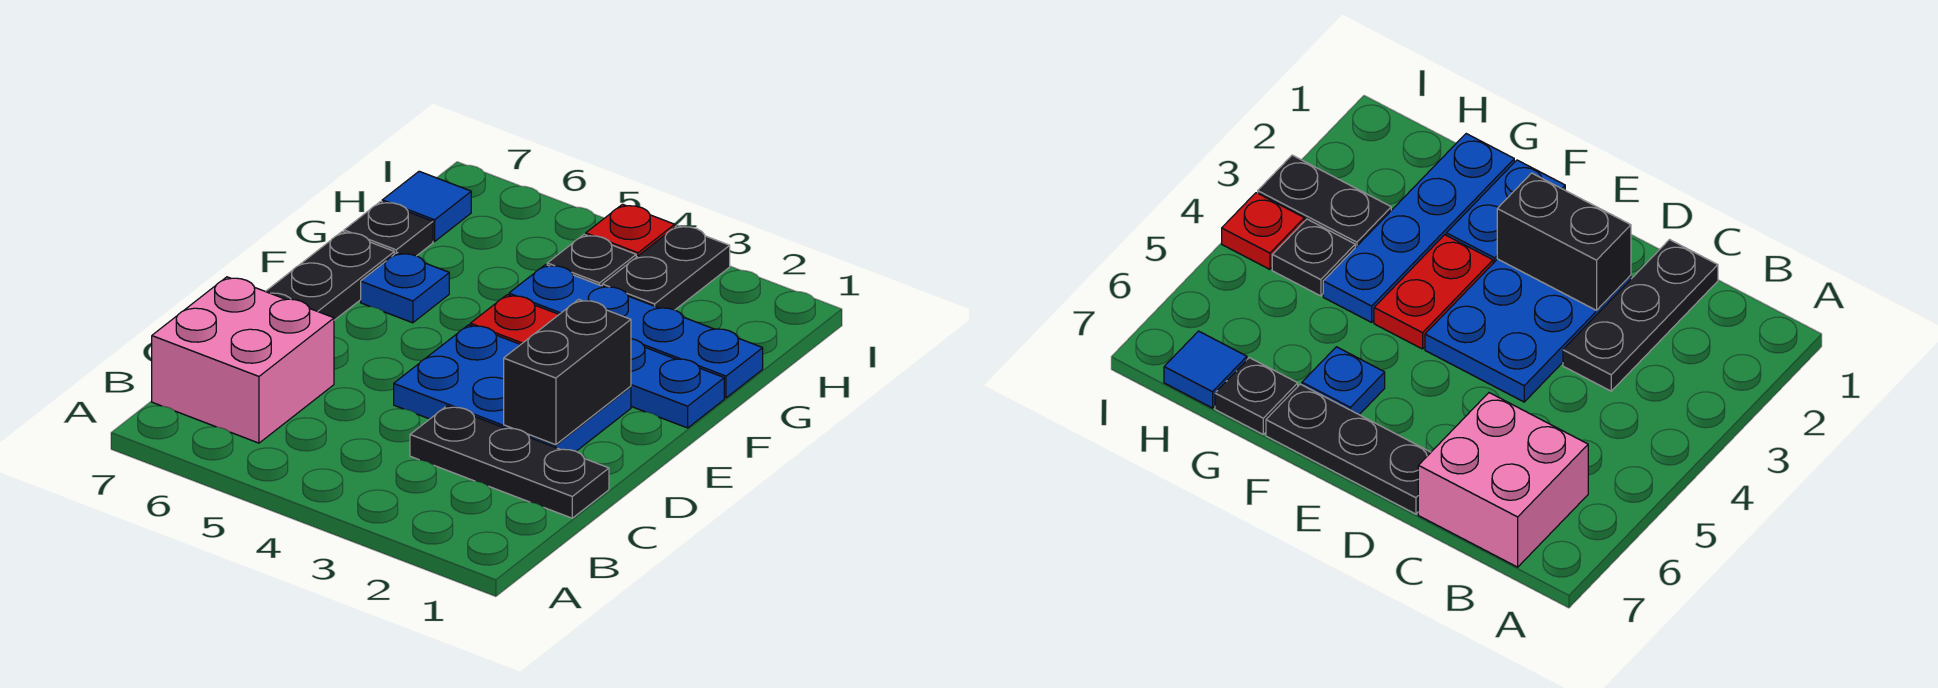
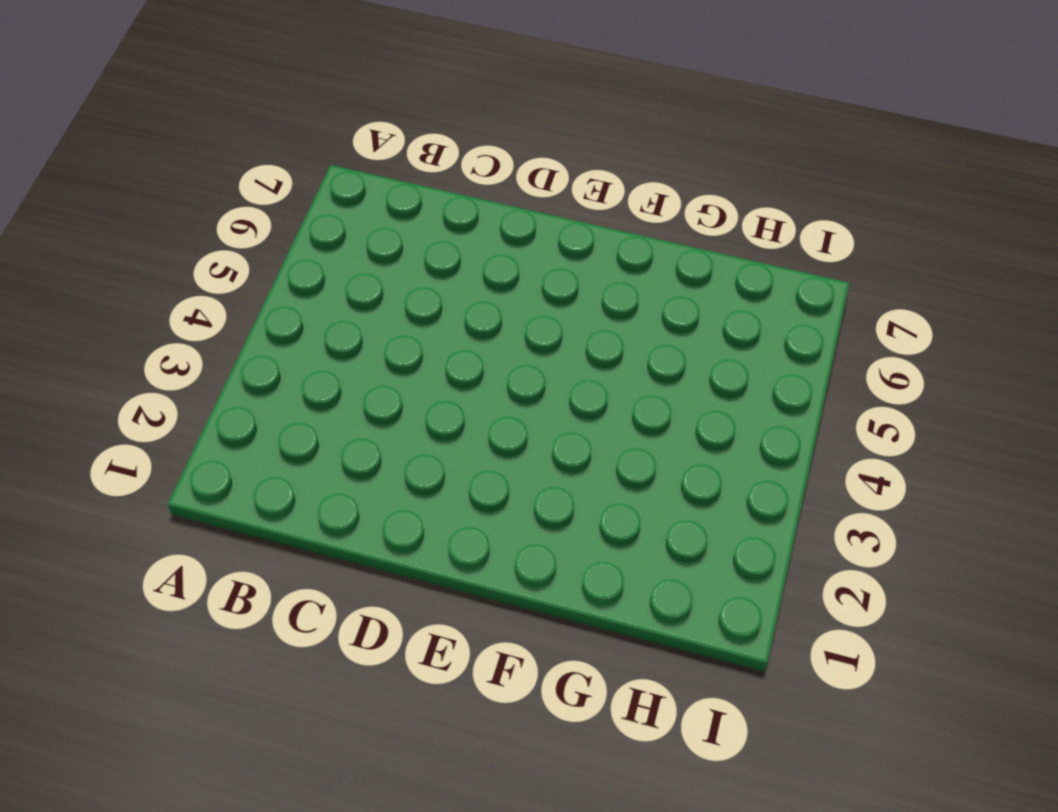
none -> pink brick B6:C7 level 1
none -> black plate C1:C3 level 1
none -> blue plate D2:E4 level 1

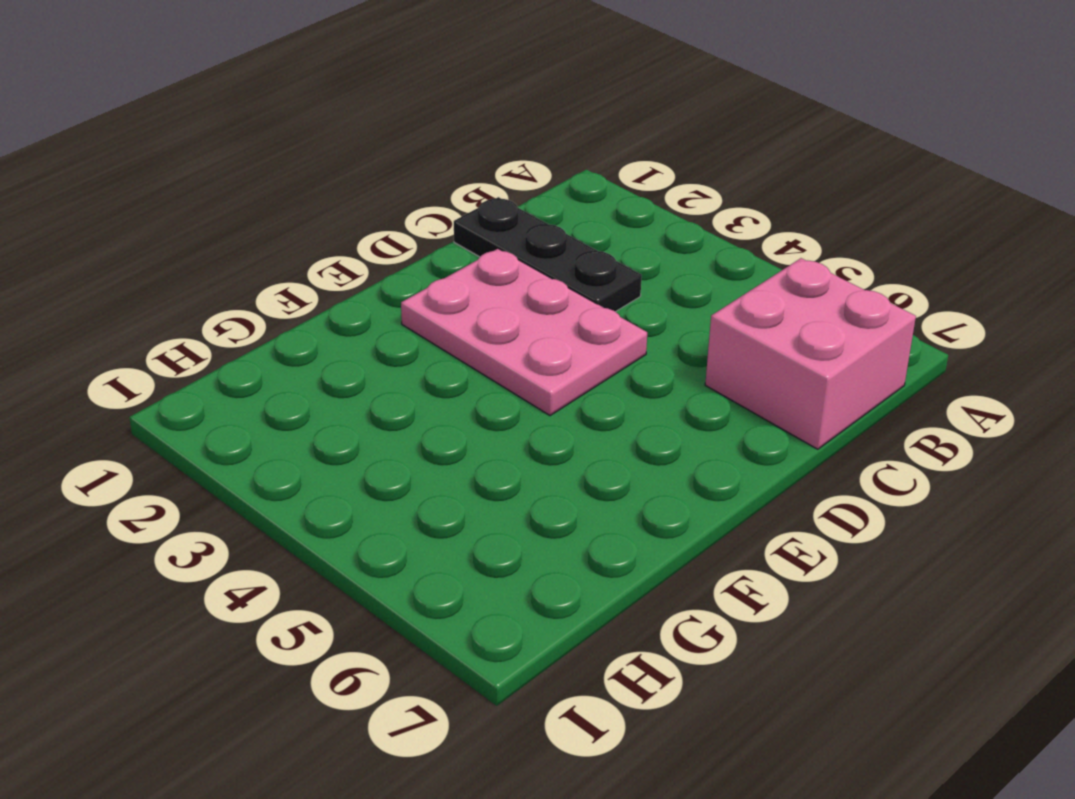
pink plate D2:E4 level 1 -> blue plate D2:E4 level 1
none -> black plate D7:F7 level 1
none -> blue plate F1:F2 level 1
none -> red plate F3:F4 level 1

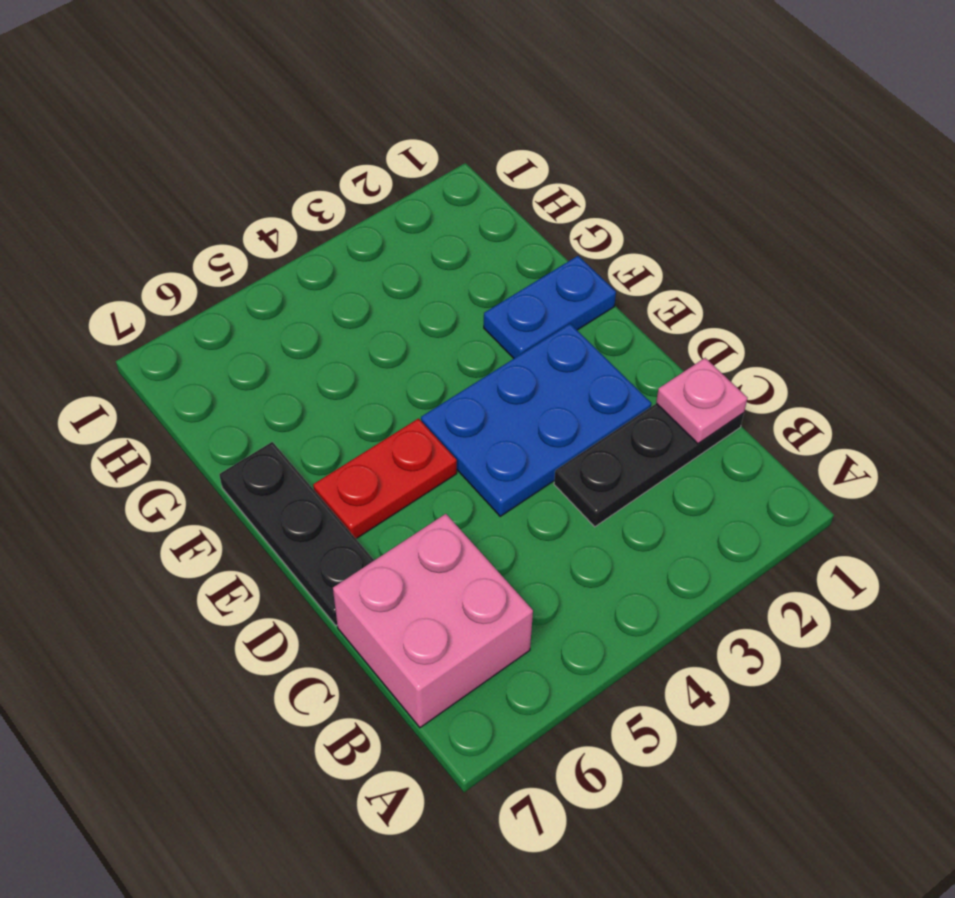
pink plate C1 level 2 -> none
red plate E5:E6 level 1 -> red plate F3:F4 level 1
none -> blue plate F6 level 1
none -> blue plate G1:G4 level 1
none -> black plate G7 level 1

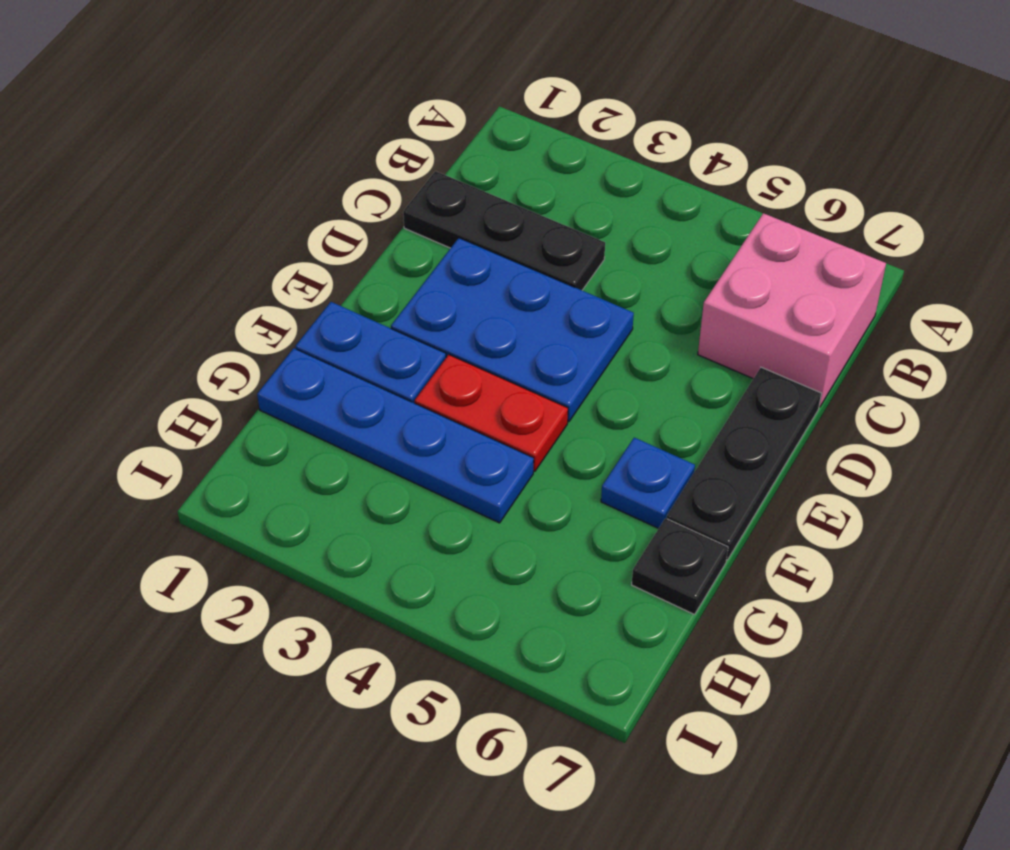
none -> black plate H3:I3 level 1
none -> black plate H4 level 1
none -> blue tile H7 level 1

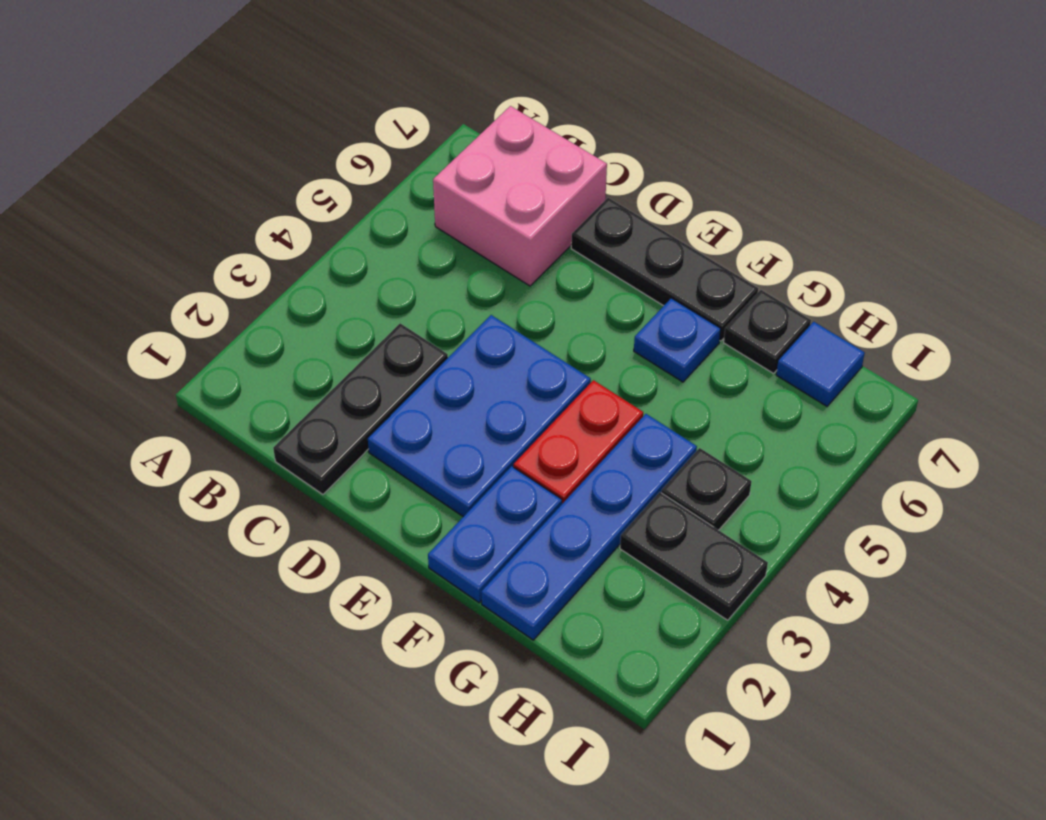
none -> red plate I4 level 1
none -> black brick D2:E2 level 2

